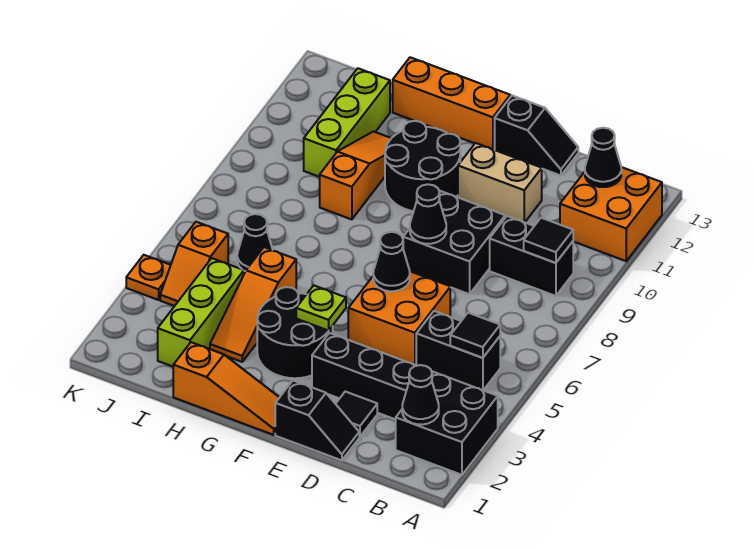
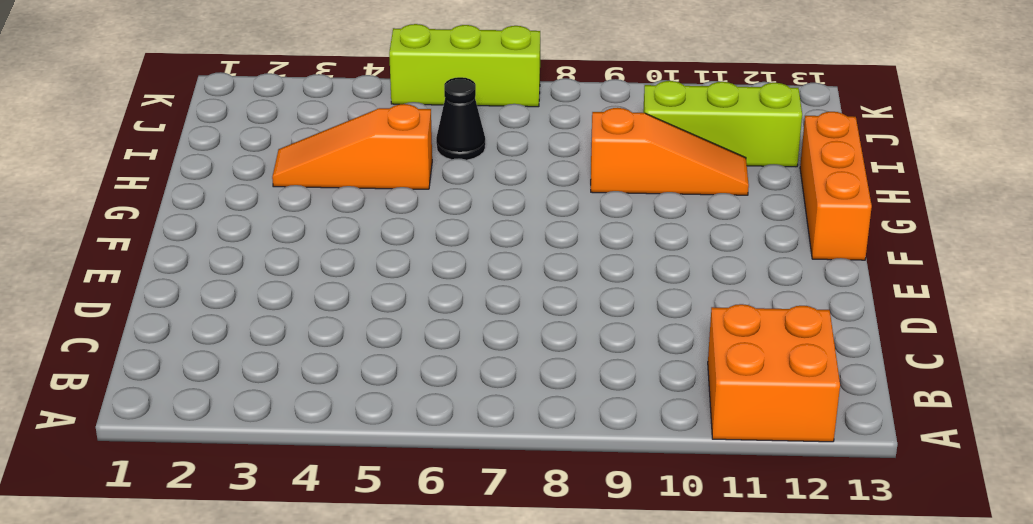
lime brick K5:K7 level 1 -> lime brick I2:I4 level 1
none -> black brick A2:B3 level 1
none -> black brick B5:C5 level 1
none -> black brick B9:C9 level 1

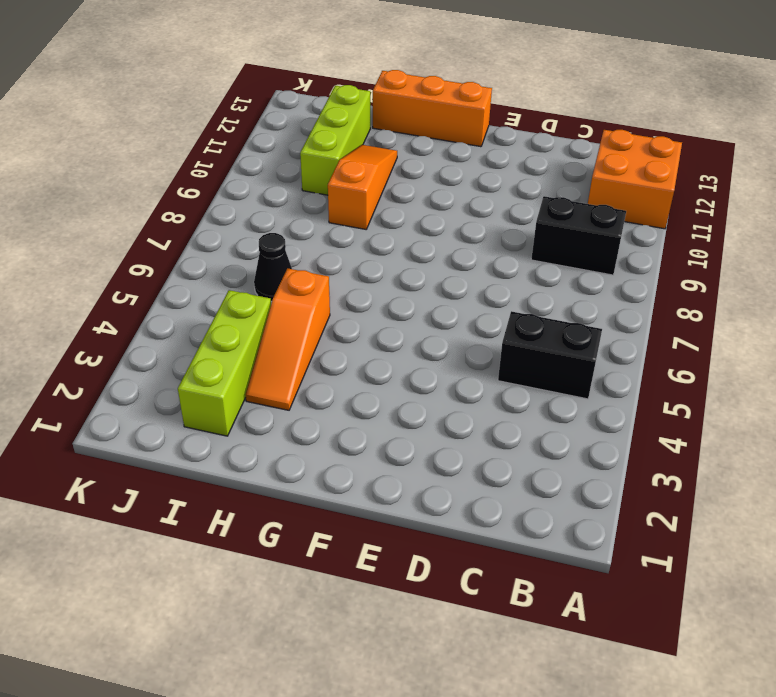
none -> black brick A2:B3 level 1
none -> black brick C3:E3 level 1
none -> black slope D1:E1 level 1 top E

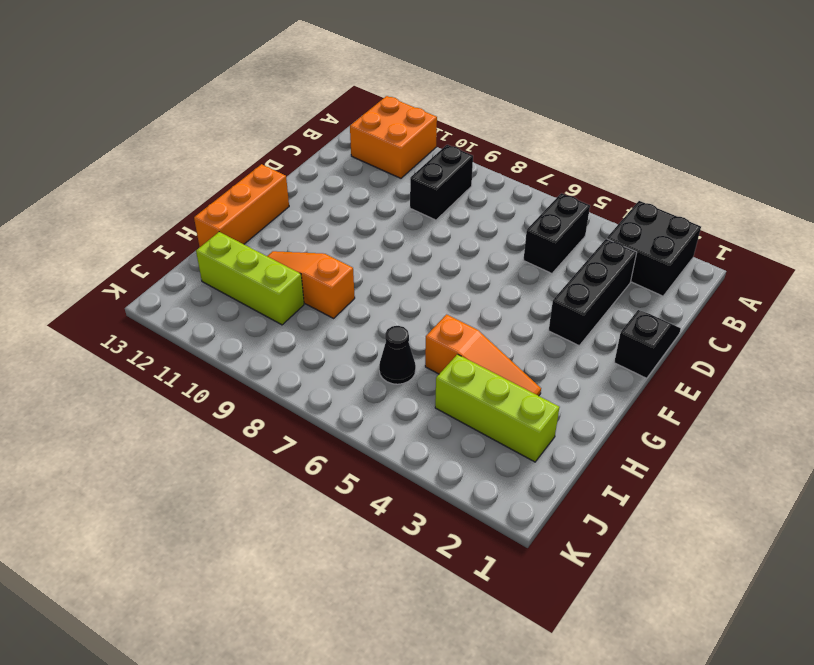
none -> black tile D2 level 1
none -> orange brick D5:E6 level 1
none -> black brick D8:E9 level 1

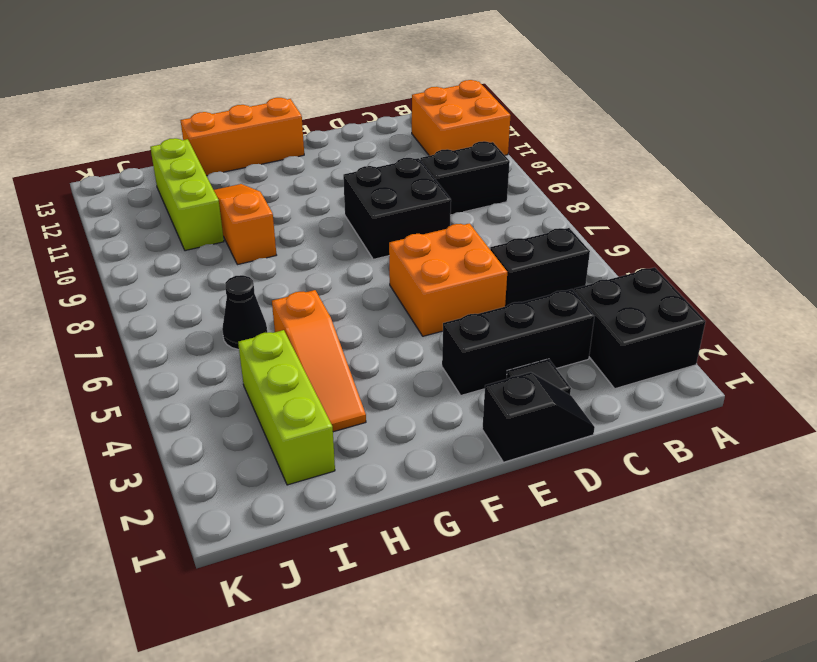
none -> tan brick D11:E11 level 1
none -> black slope D13:E13 level 1 top E
none -> orange slope F1:H1 level 1 top H

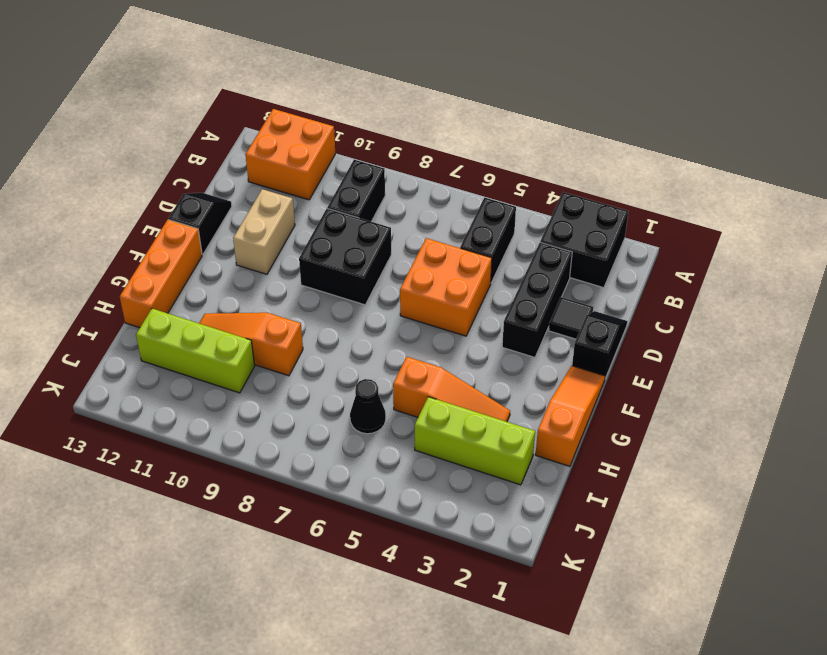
none -> black round brick F3:G4 level 1
none -> black round brick F10:G11 level 1
none -> orange slope J4:J5 level 1 top 5

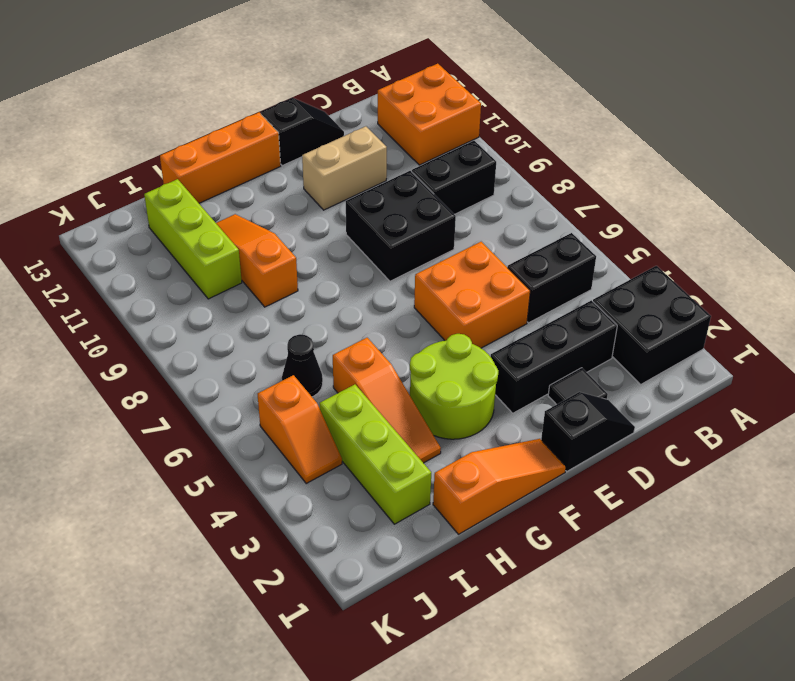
lime round brick F3:G4 level 1 -> black round brick F3:G4 level 1
none -> black round brick F10:G11 level 1
none -> orange plate K4 level 1
none -> black cone B2 level 2

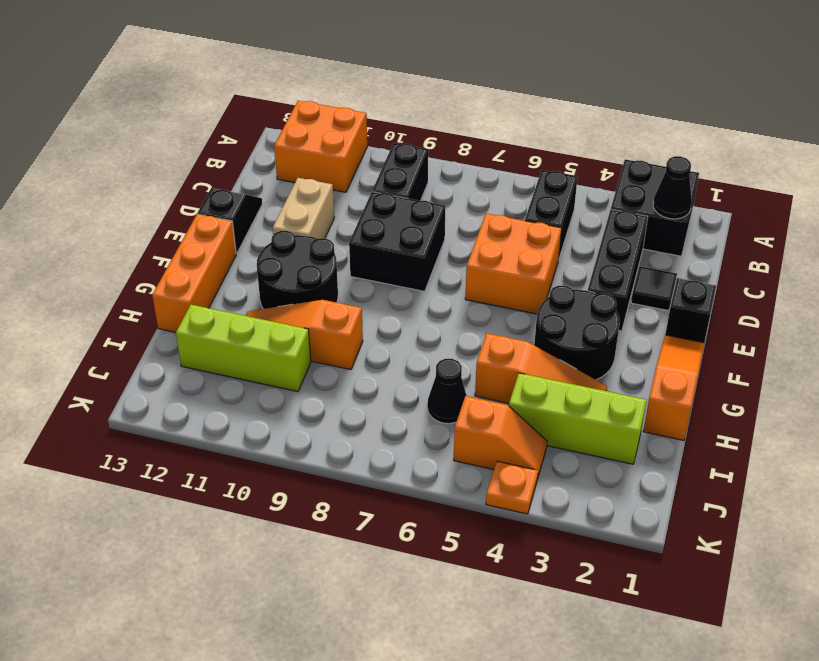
none -> black tile B5 level 2
none -> black tile B9 level 2
none -> black cone B12 level 2

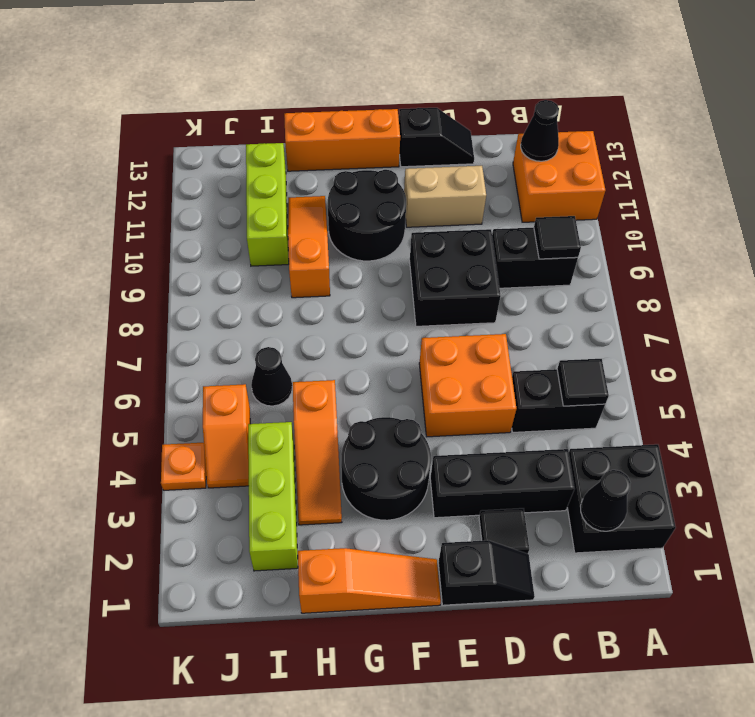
none -> black cone E6 level 2
none -> black cone E8 level 2
none -> lime plate F4 level 2

